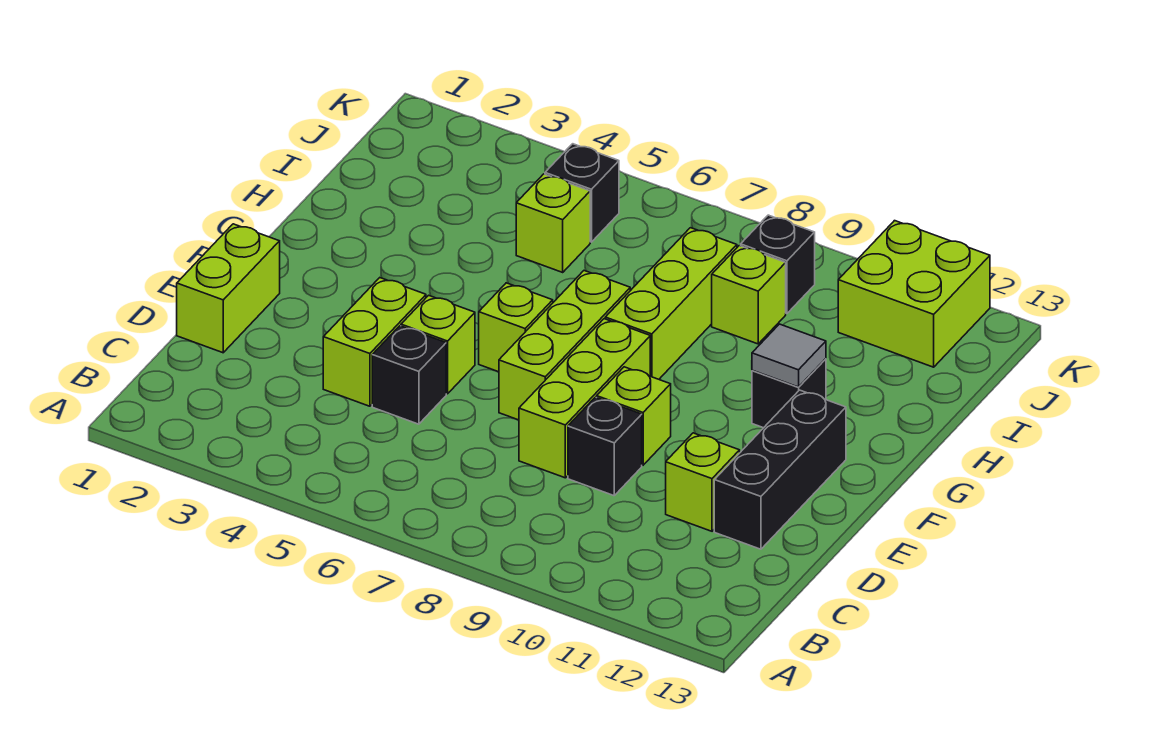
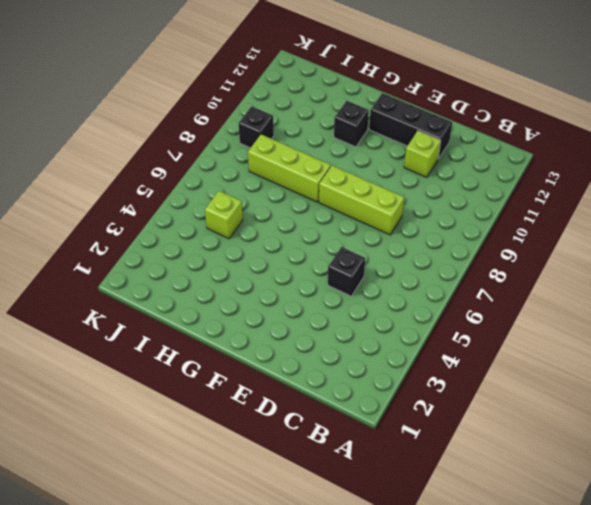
none -> lime brick D1:E1 level 1
none -> lime brick D4:E4 level 1
none -> black brick D9 level 1

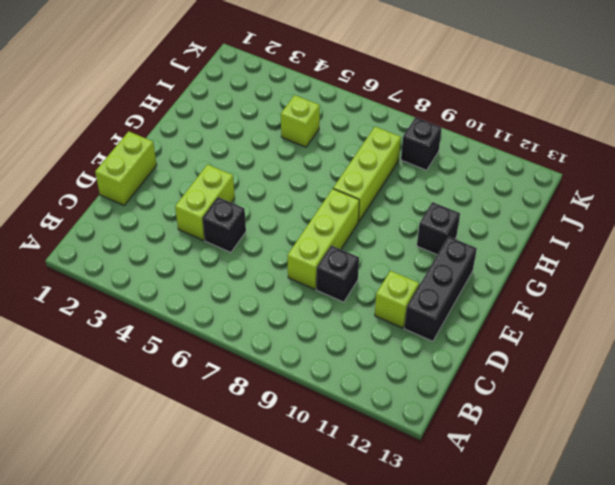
none -> lime brick E5 level 1
none -> lime brick E7:G7 level 1
none -> lime brick E9 level 1

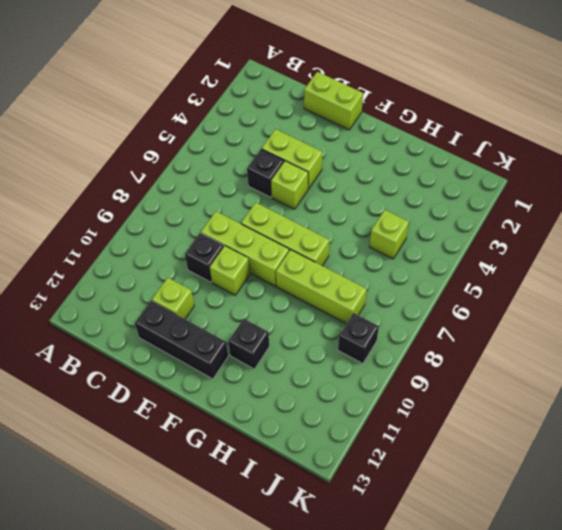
none -> lime brick F6 level 1
none -> lime brick I9 level 1
none -> black brick J5 level 1

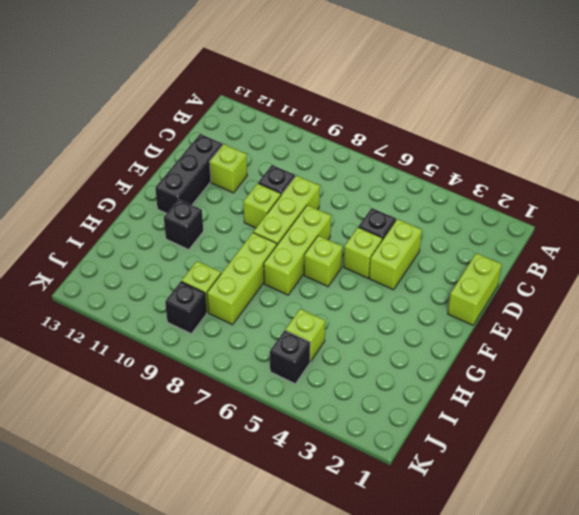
none -> lime brick J11:K12 level 1
none -> grey tile G11 level 2

